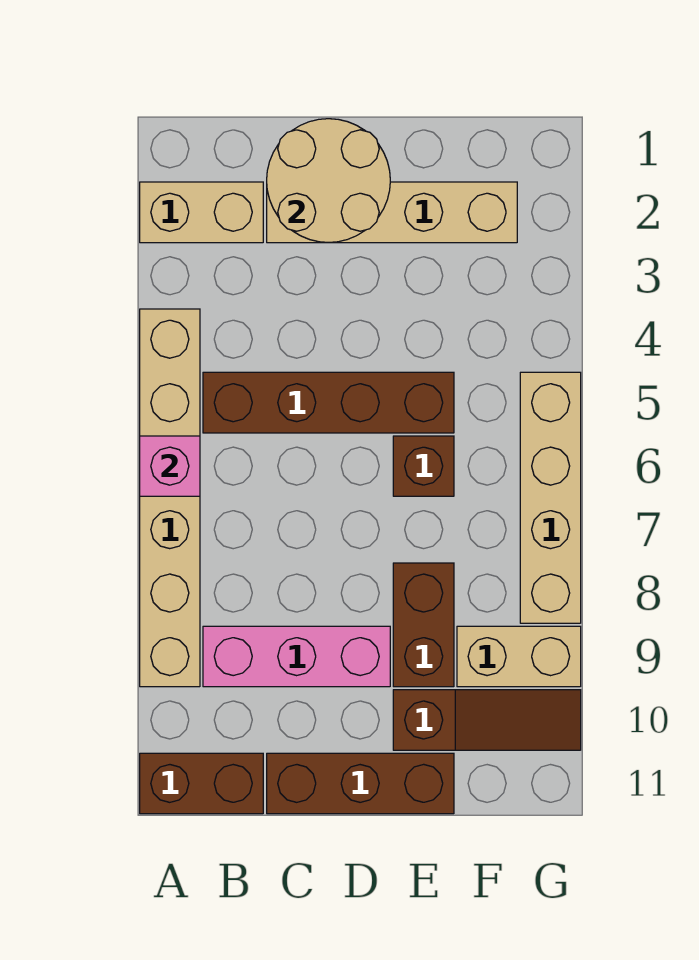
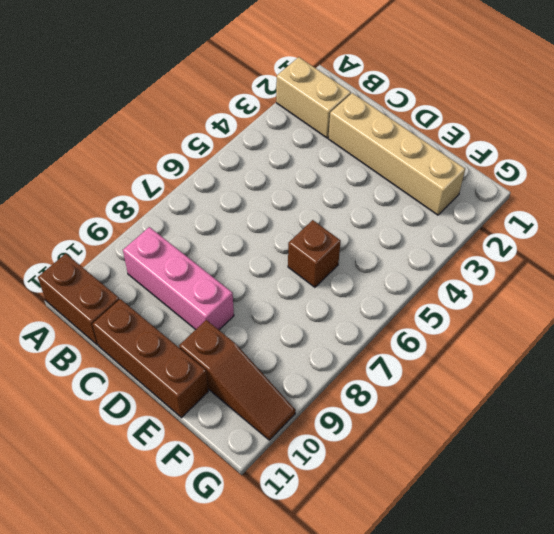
none -> tan brick A4:A9 level 1
none -> brown brick B5:E5 level 1
none -> brown brick E8:E9 level 1

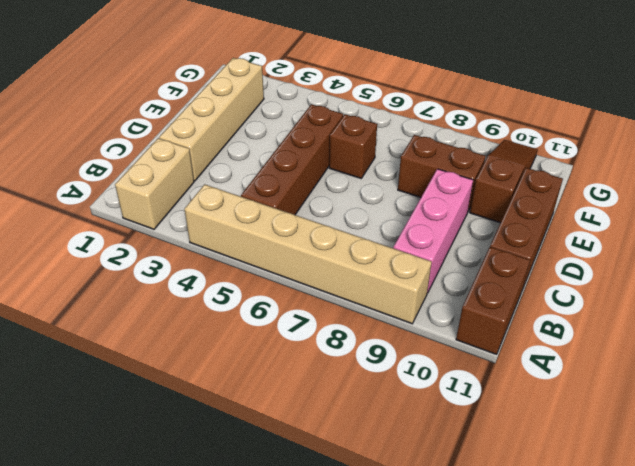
none -> tan brick F9:G9 level 1
none -> tan brick G5:G8 level 1
none -> pink brick A6 level 2

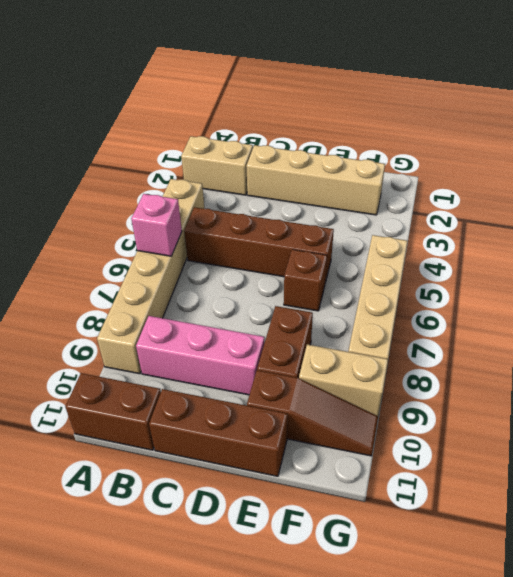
none -> tan round brick C1:D2 level 2

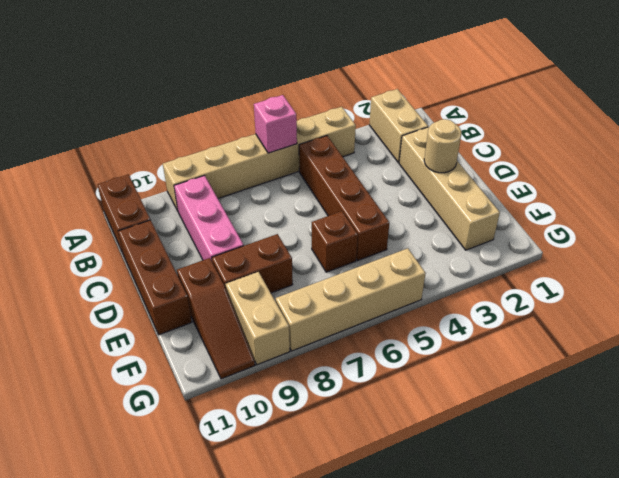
tan round brick D2 level 2 -> tan round brick C1:D2 level 2

